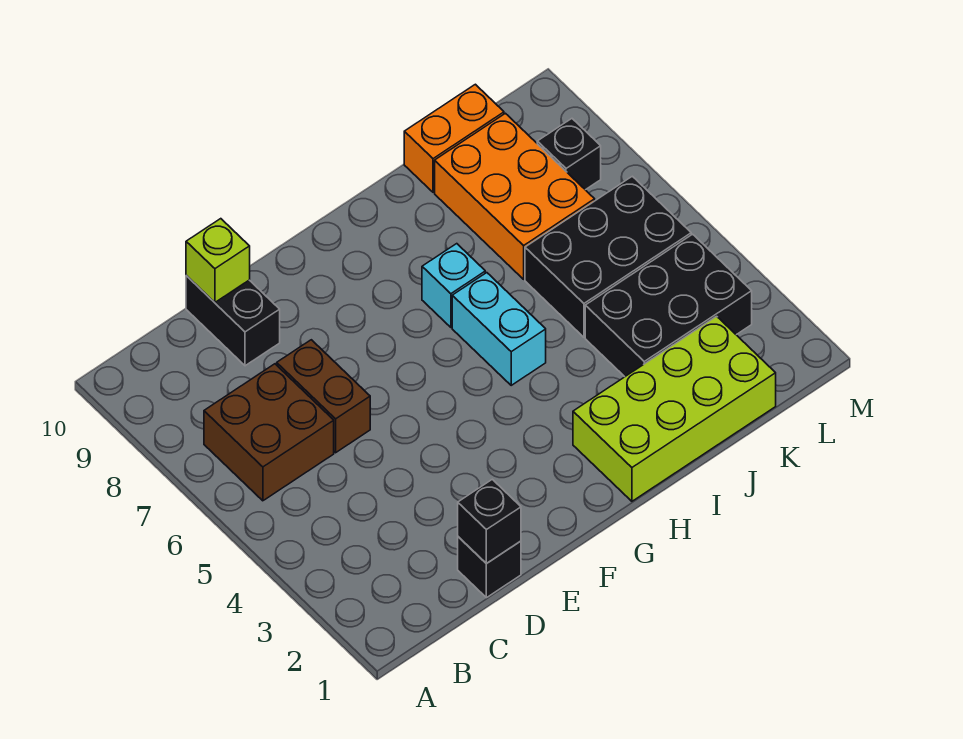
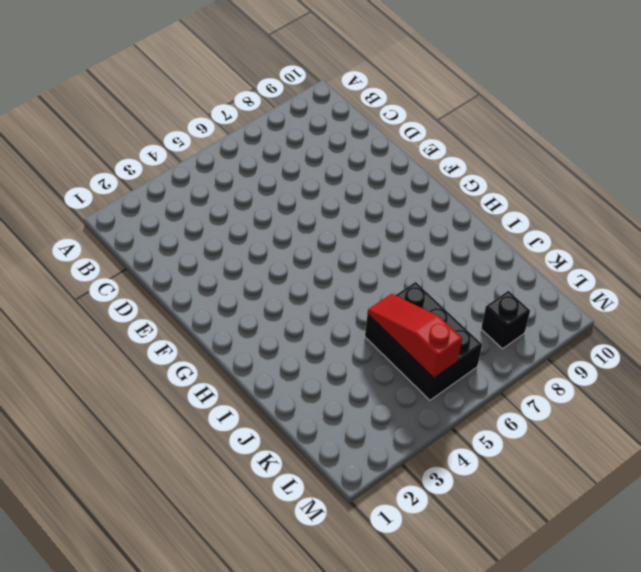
red slope J5:L5 level 2 top L -> none
none -> brown brick B6:C7 level 1
none -> black brick D1 level 1
none -> brown brick D6:D7 level 1

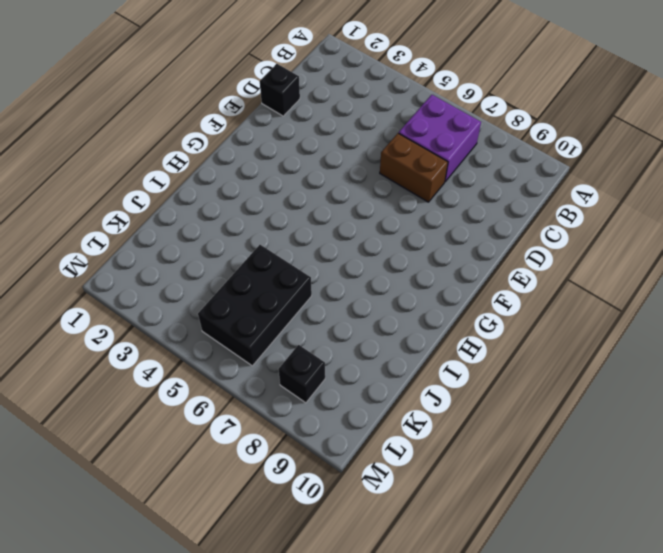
purple brick B6:C7 level 1 -> brown brick B6:C7 level 1
none -> black brick D9:D10 level 1
none -> lime brick H1:K2 level 1
none -> cyan brick H5:H6 level 1

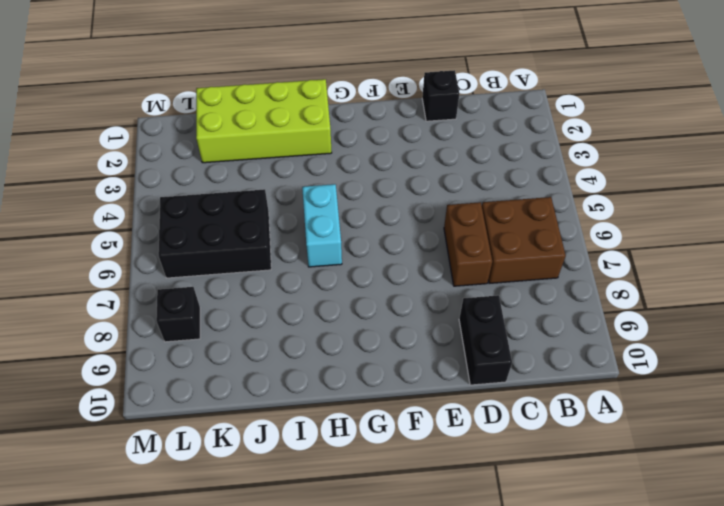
none -> cyan brick H7 level 1
none -> black brick J3:L4 level 1
none -> orange brick J7:K9 level 1

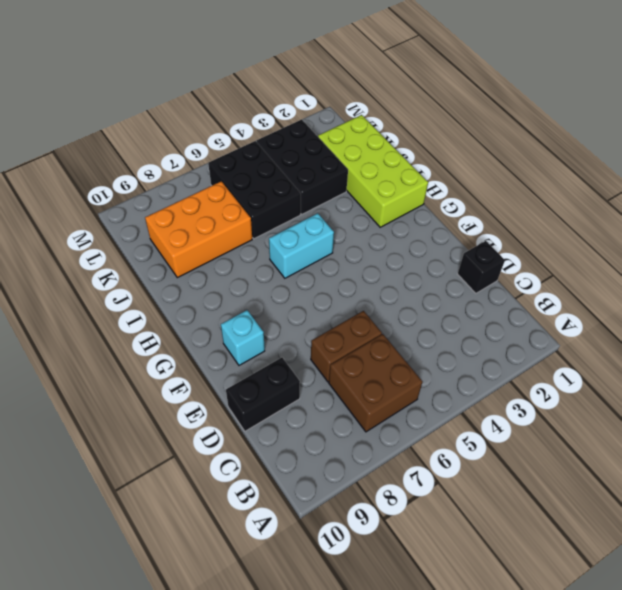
cyan brick F9 level 1 -> cyan brick H7 level 1
none -> orange brick J10:K10 level 1
none -> black brick L8 level 1
none -> black brick D1 level 2

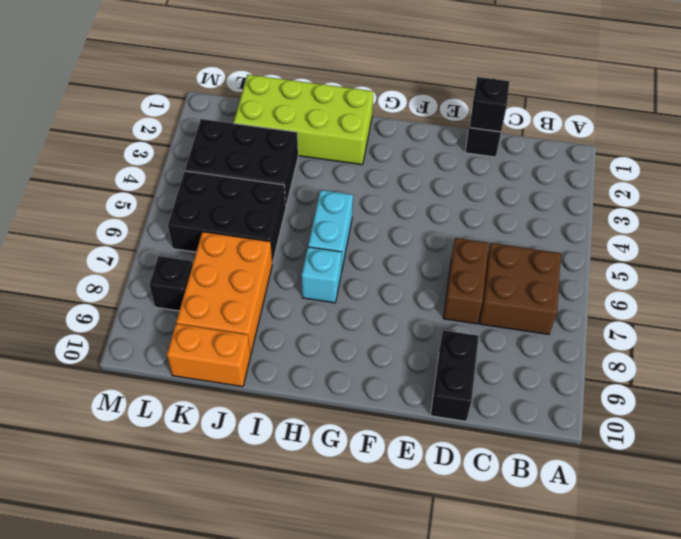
none -> lime brick D10 level 2

